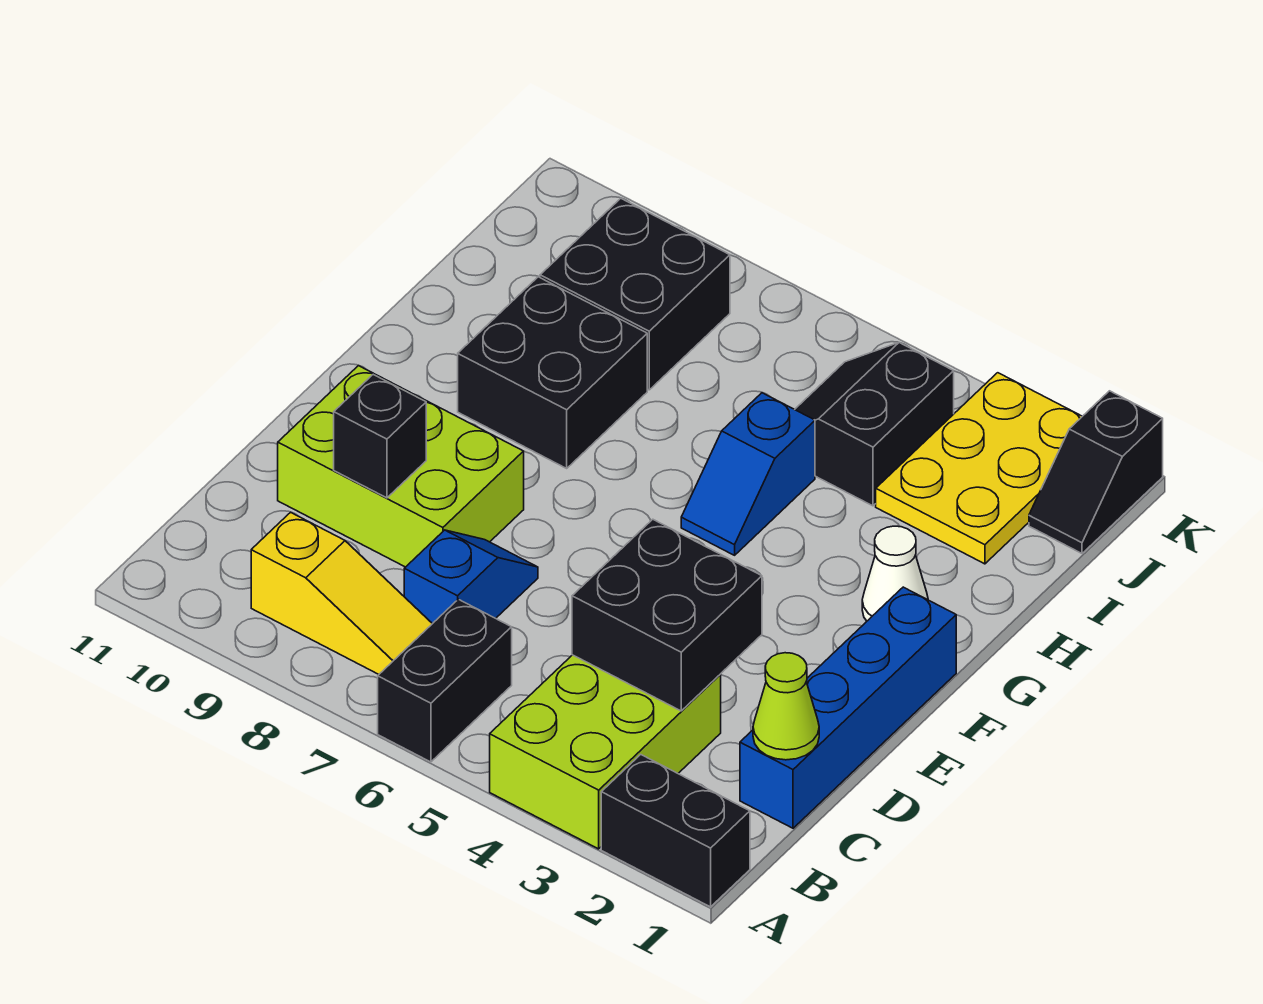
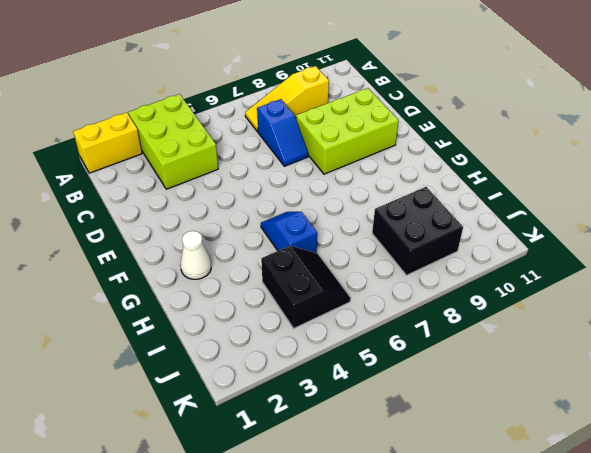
yellow brick A1:A2 level 1 -> black brick A1:A2 level 1
none -> black brick A6:B6 level 1
none -> blue brick C1:F1 level 1
none -> black brick G8:H9 level 1

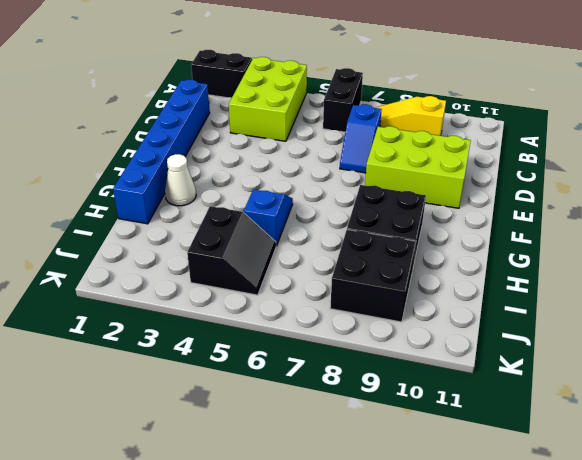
blue brick C1:H1 level 1 -> blue brick C1:F1 level 1
none -> yellow plate I2:K3 level 1
none -> black slope J1:K1 level 1 top K
none -> lime cone C1 level 2

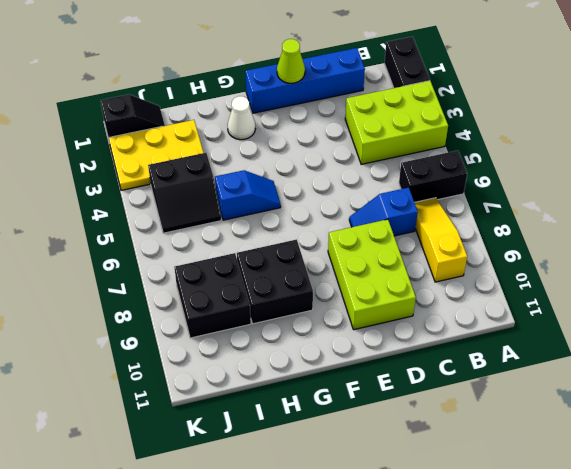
lime cone E1 level 2 -> lime cone C1 level 2
none -> black brick C3:D4 level 2
none -> black brick D9 level 2

